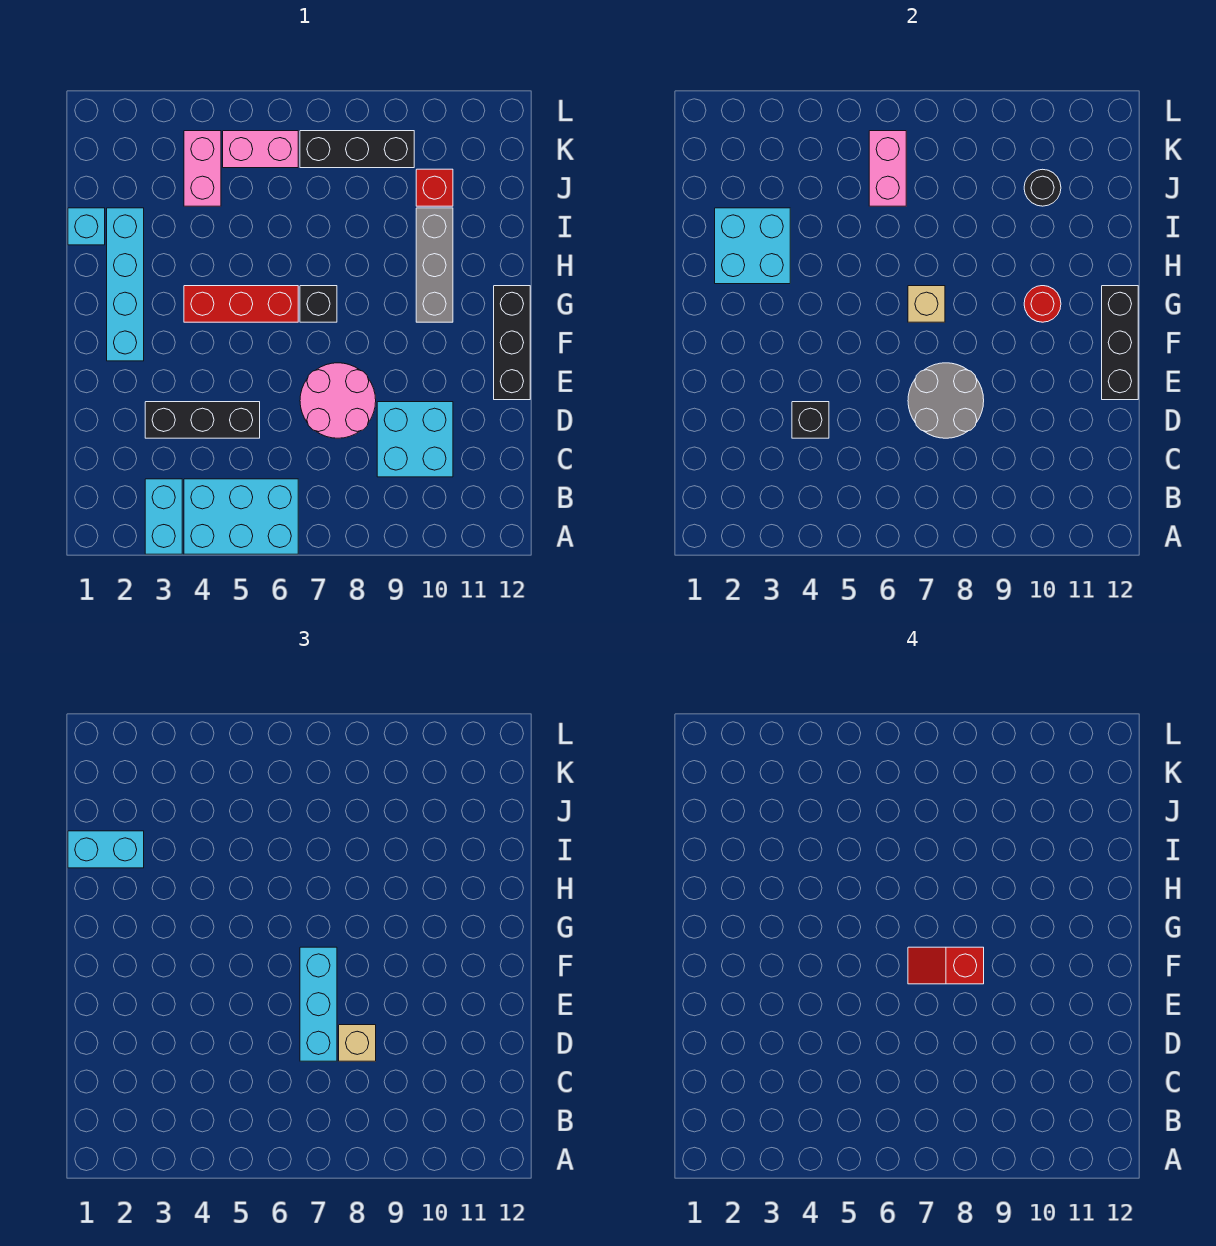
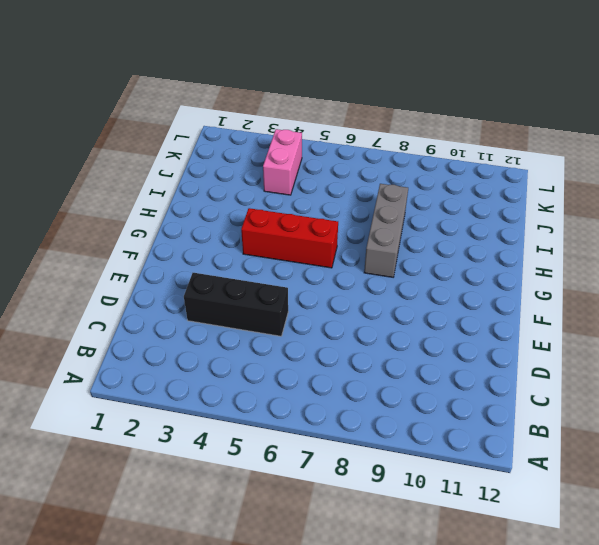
grey brick G8:I8 level 1 -> grey brick G10:I10 level 1
none -> cyan brick A3:B3 level 1
none -> cyan brick A4:B6 level 1
none -> cyan brick C9:D10 level 1

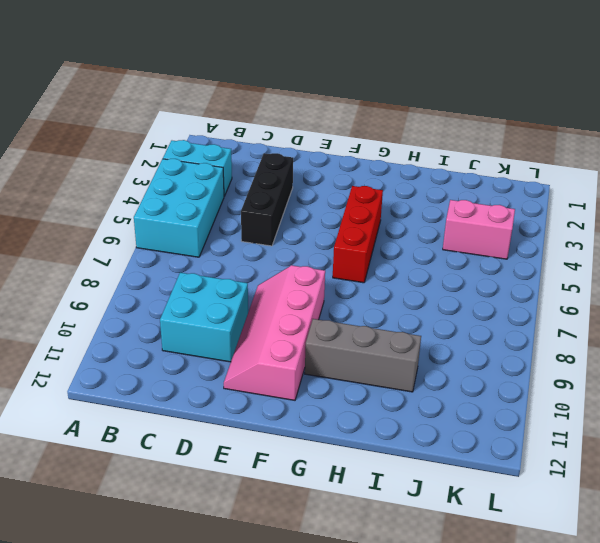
pink slope E8:F11 level 1 top F -> pink round brick D7:E8 level 1
none -> black brick E12:G12 level 1
none -> cyan brick F2:I2 level 1
none -> black brick G7 level 1

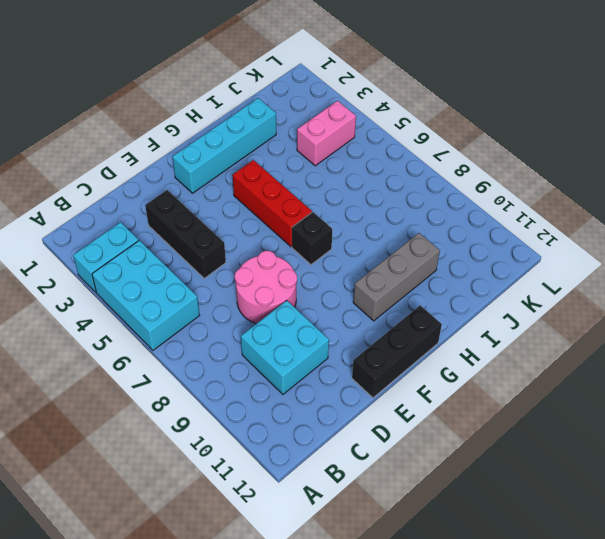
none -> cyan brick I1 level 1
none -> red brick J10 level 1
none -> pink brick K5:K6 level 1

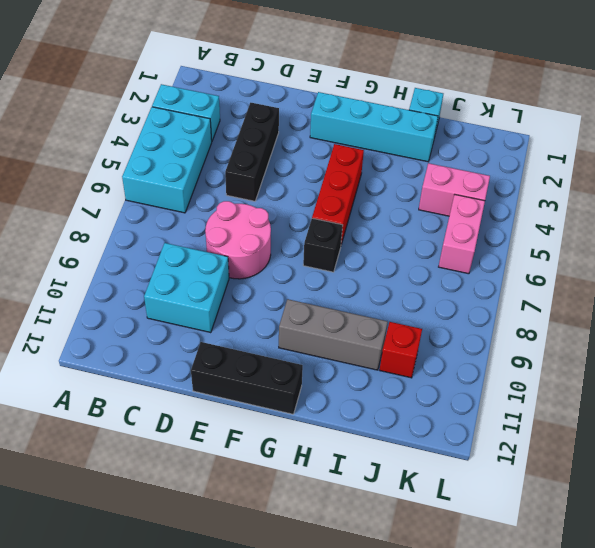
none -> black brick K7:K9 level 1
none -> black brick D4 level 2
none -> grey round brick D7:E8 level 2

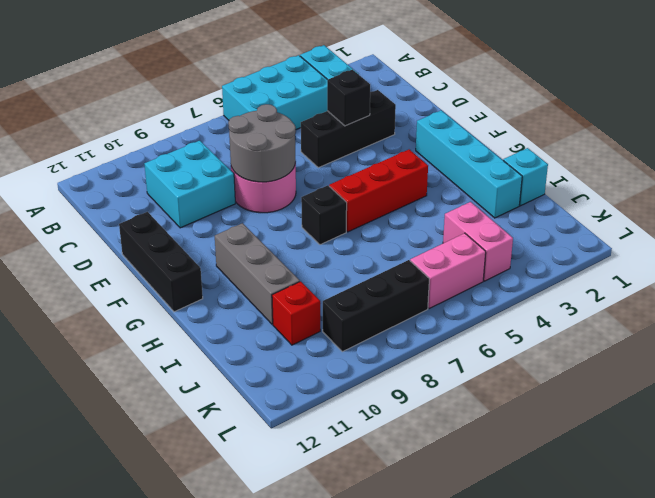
none -> black brick E12:G12 level 2
none -> tan brick G7 level 2
none -> red round brick G10 level 2

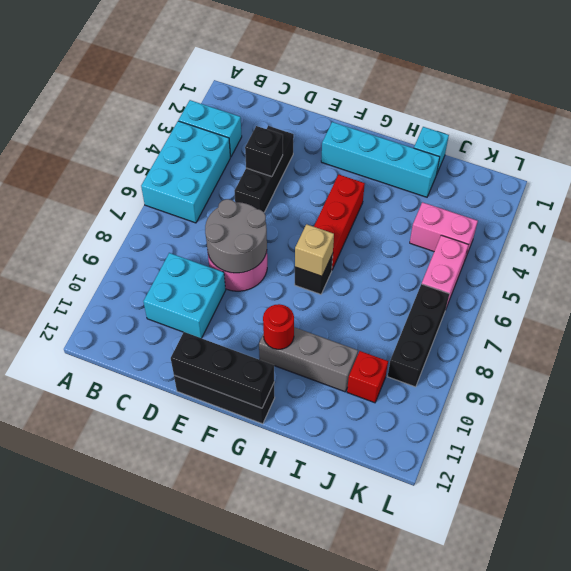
none -> cyan brick H2:I3 level 2
none -> pink brick J6:K6 level 2
none -> black round brick J10 level 2

